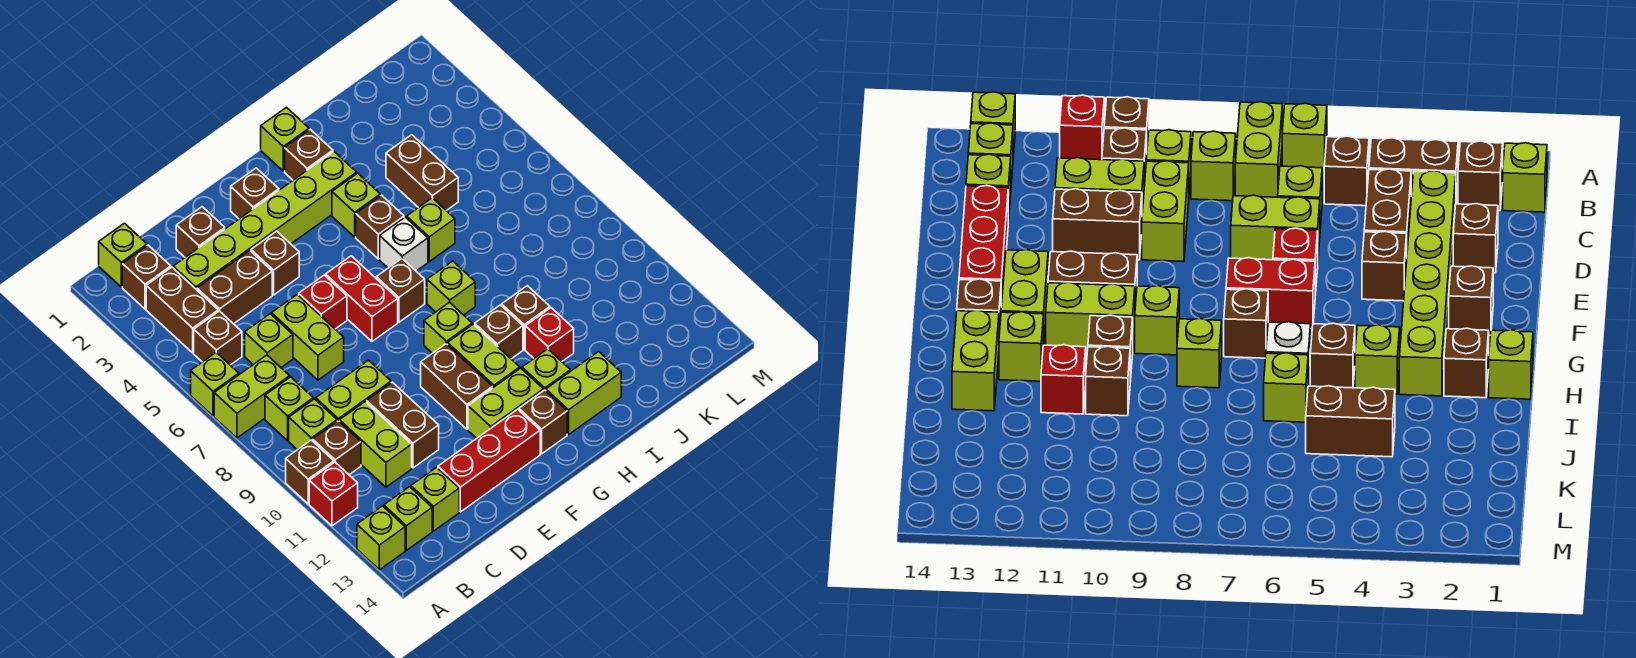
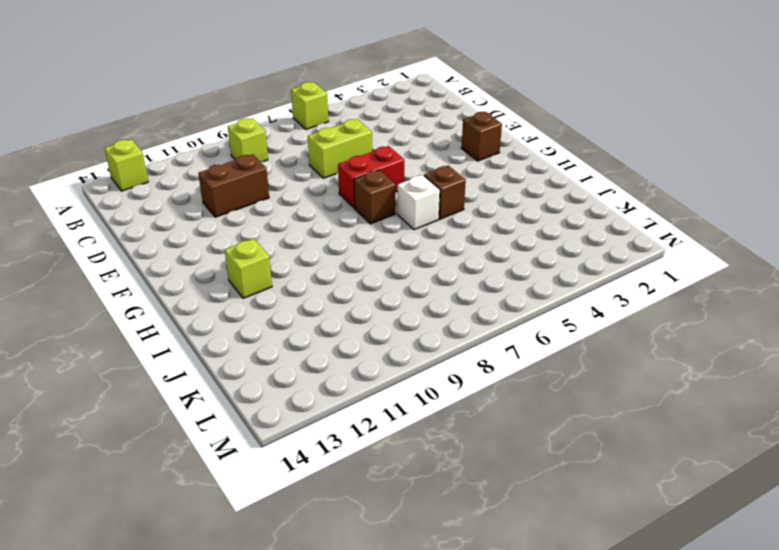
none -> lime brick A7:B7 level 1
none -> brown brick A10 level 1
none -> red brick A11 level 1
none -> lime brick B1 level 1

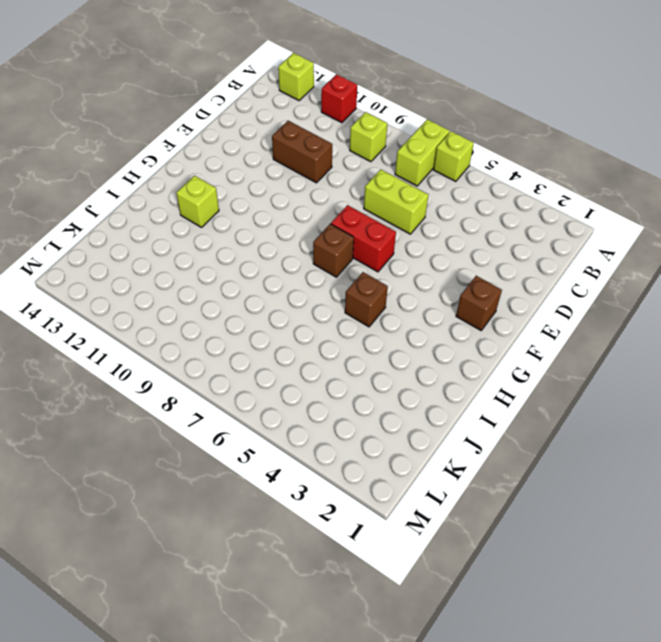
none -> brown brick A10 level 1
none -> lime brick B1 level 1
none -> brown brick B2 level 1
none -> brown brick B3:B4 level 1

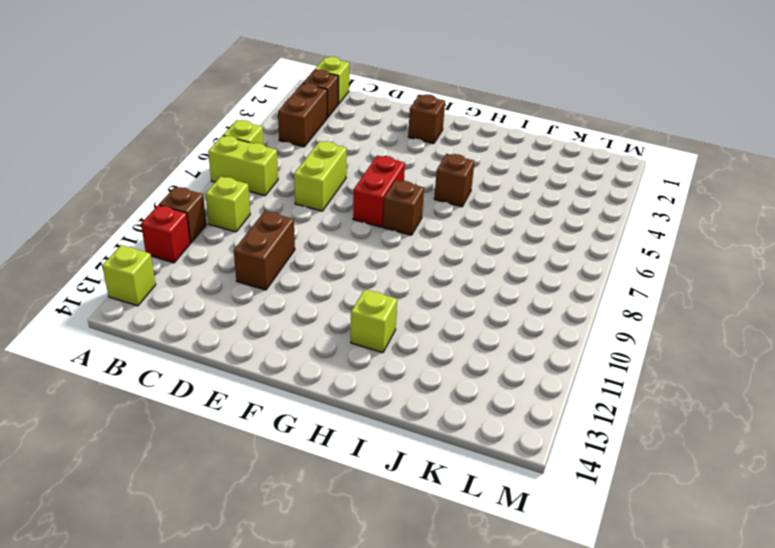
none -> brown brick B5 level 1
none -> lime brick B8 level 1
none -> brown brick B10 level 1
none -> lime brick B13 level 1

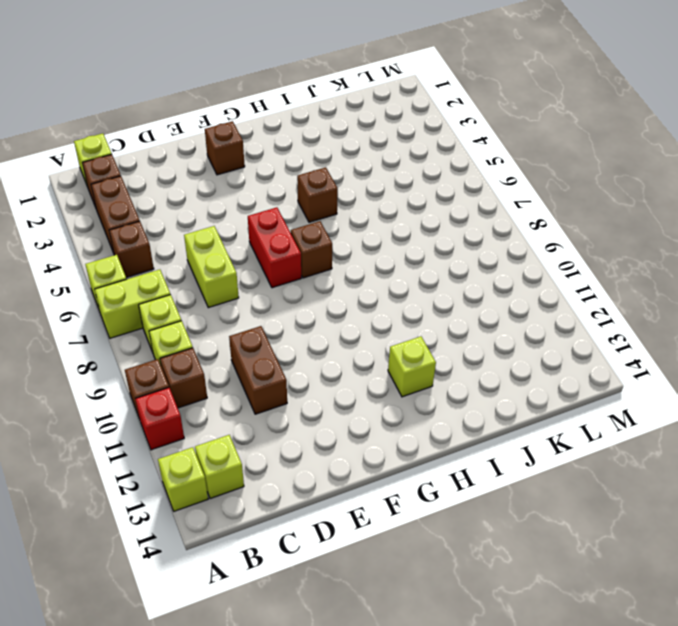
none -> lime brick C3:H3 level 1
none -> brown brick C4:D4 level 1
none -> lime brick C6 level 1
none -> lime brick C9:D9 level 1

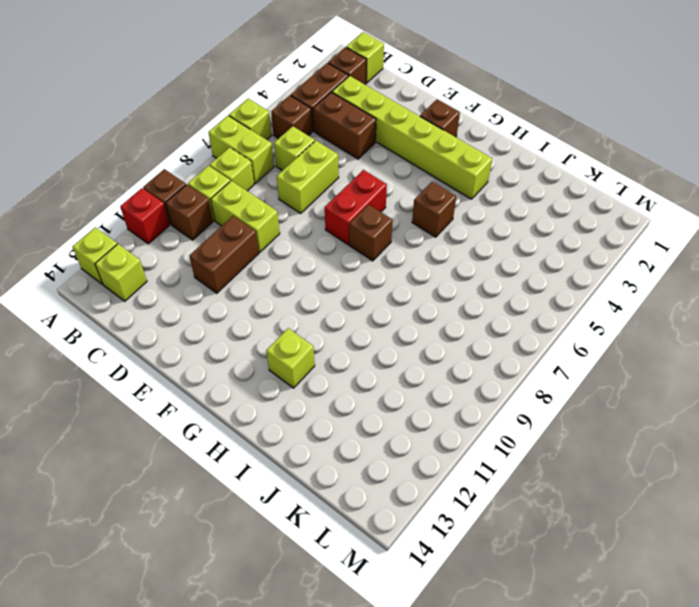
none -> lime brick C10:C11 level 1
none -> lime brick C13 level 1
none -> brown brick D2 level 1
none -> red brick D13:F13 level 1

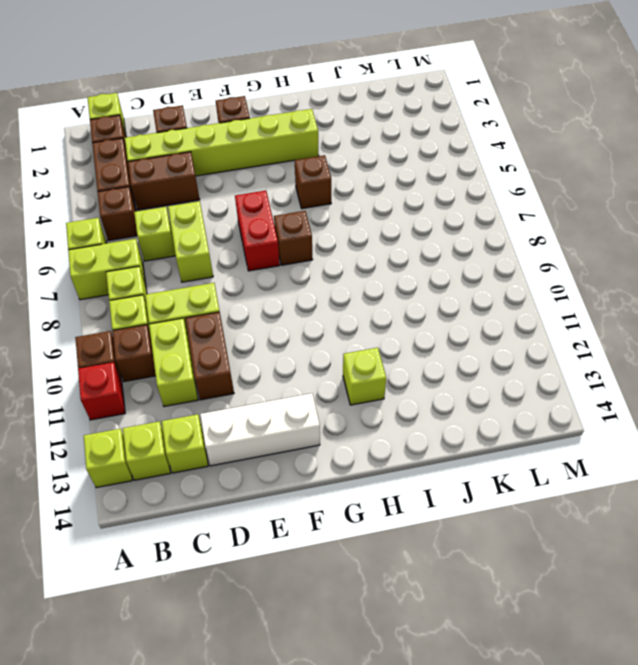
white brick D13:F13 level 1 -> red brick D13:F13 level 1
none -> brown brick E4 level 1
none -> red brick E6 level 1
none -> brown brick F10:F11 level 1
none -> lime brick F12:G12 level 1

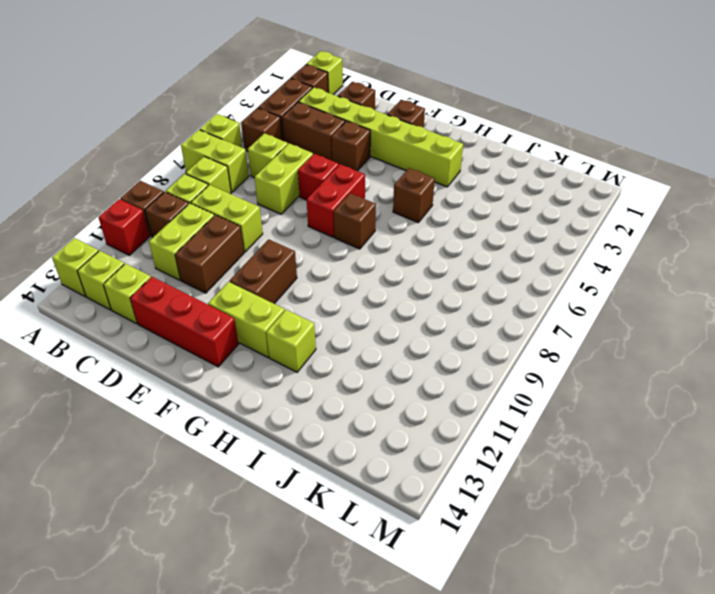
none -> lime brick G9 level 1
none -> lime brick G10:G11 level 1
none -> brown brick G13 level 1
none -> lime brick H1 level 1

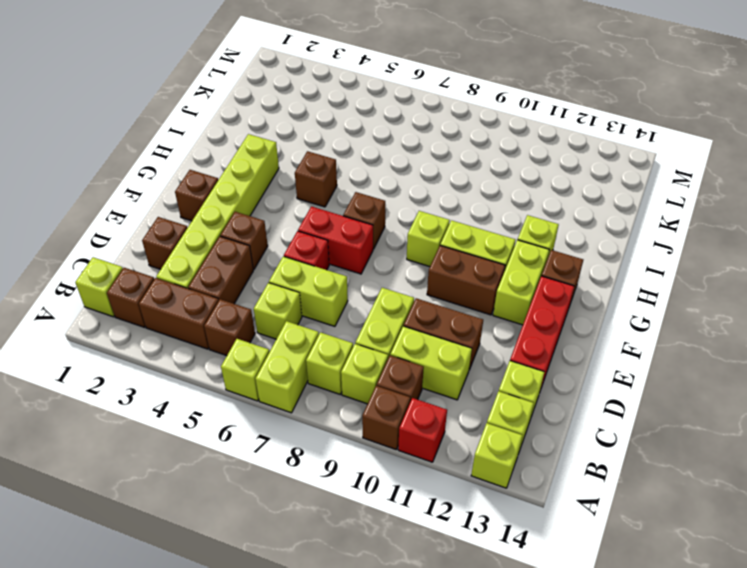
none -> lime brick H1 level 1
none -> brown brick H2 level 1
none -> lime brick H4 level 1
none -> white brick H6 level 1

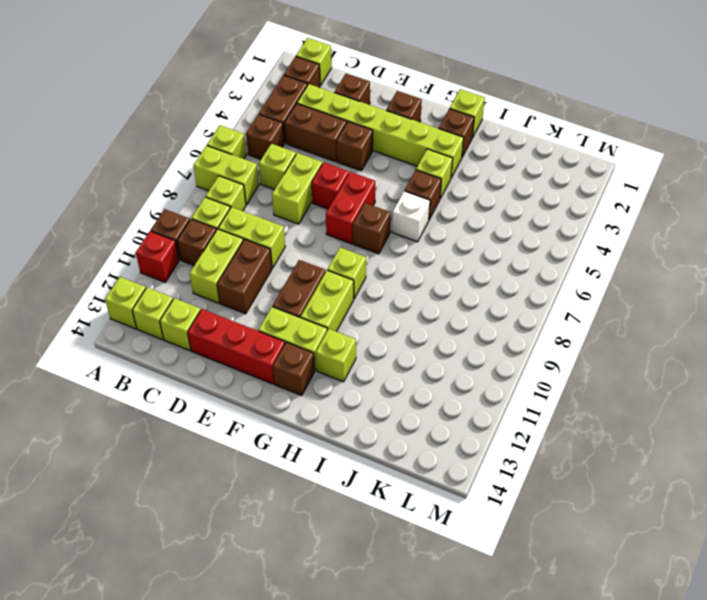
none -> lime brick H8 level 1
none -> brown brick H10 level 1
none -> lime brick H13:I13 level 1
none -> lime brick I6 level 1

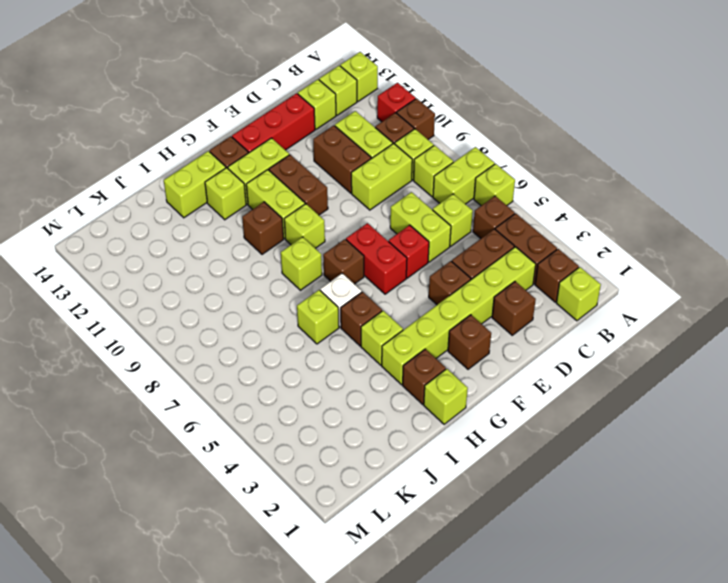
none -> brown brick I10 level 1
none -> red brick I11 level 1
none -> brown brick J4:J5 level 1

